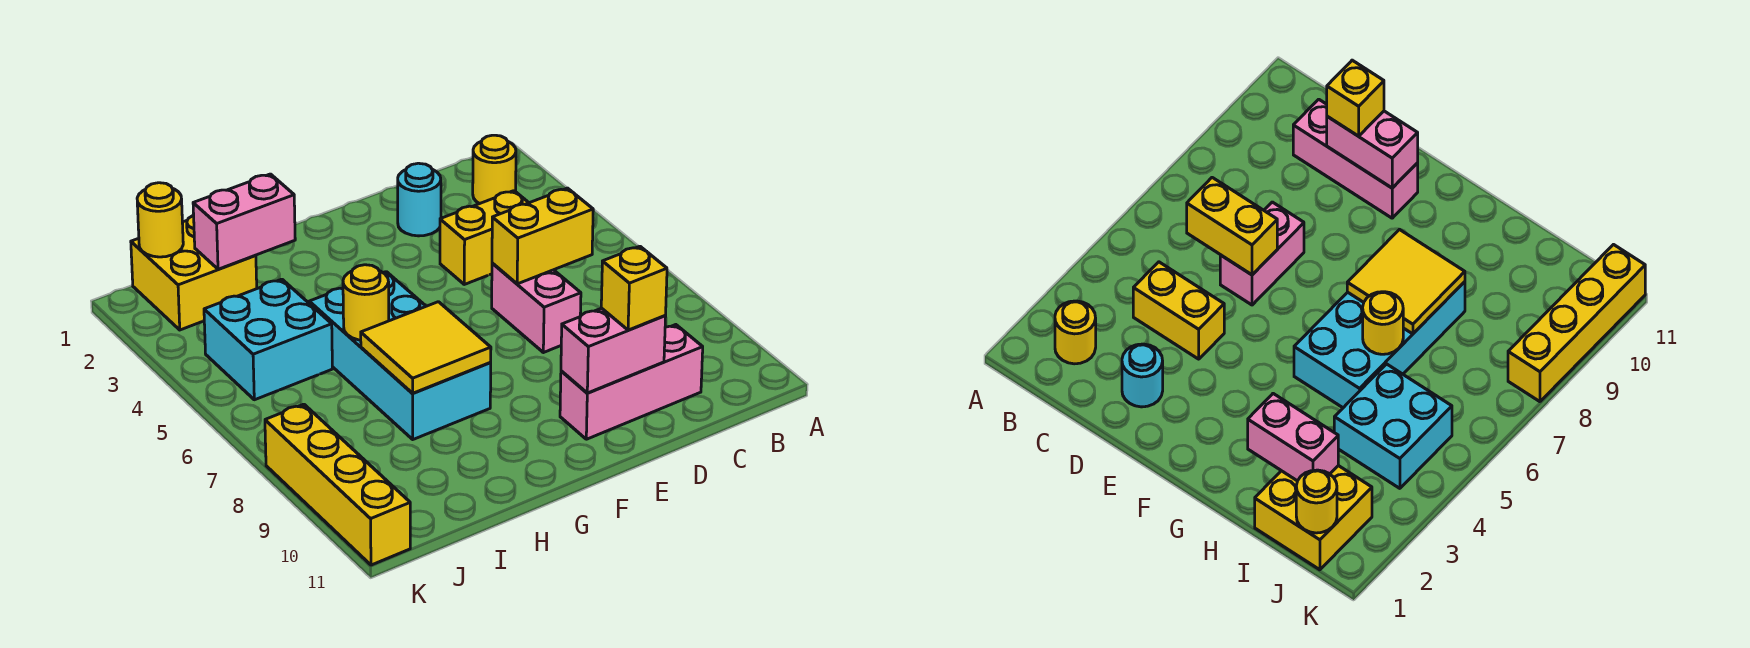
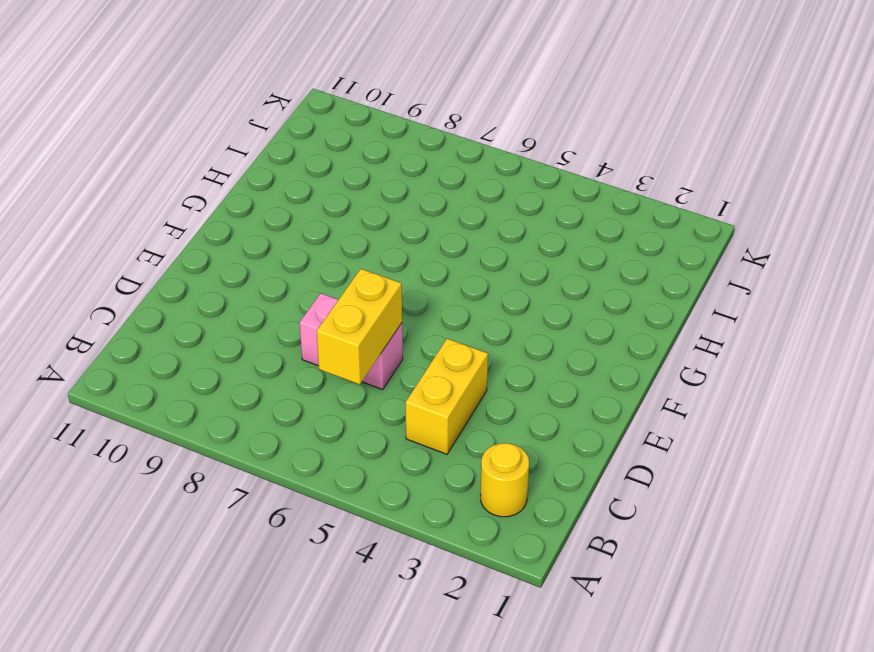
none -> pink brick C10:E10 level 1
none -> cyan round brick D2 level 1
none -> cyan brick G5:H8 level 1

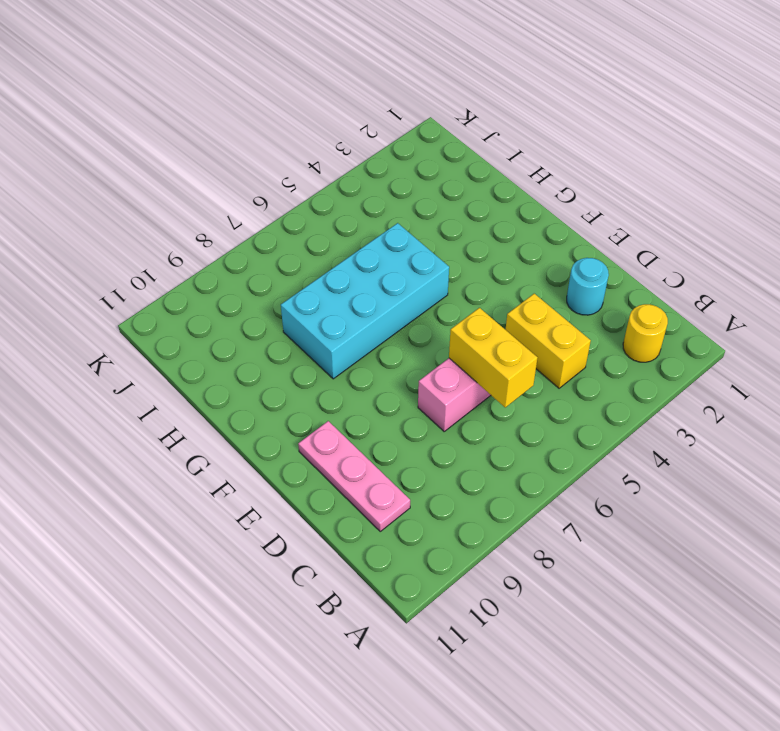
pink plate C10:E10 level 1 -> pink brick C10:E10 level 1
none -> yellow brick I1:J2 level 1
none -> cyan brick I4:J5 level 1
none -> yellow brick K8:K11 level 1

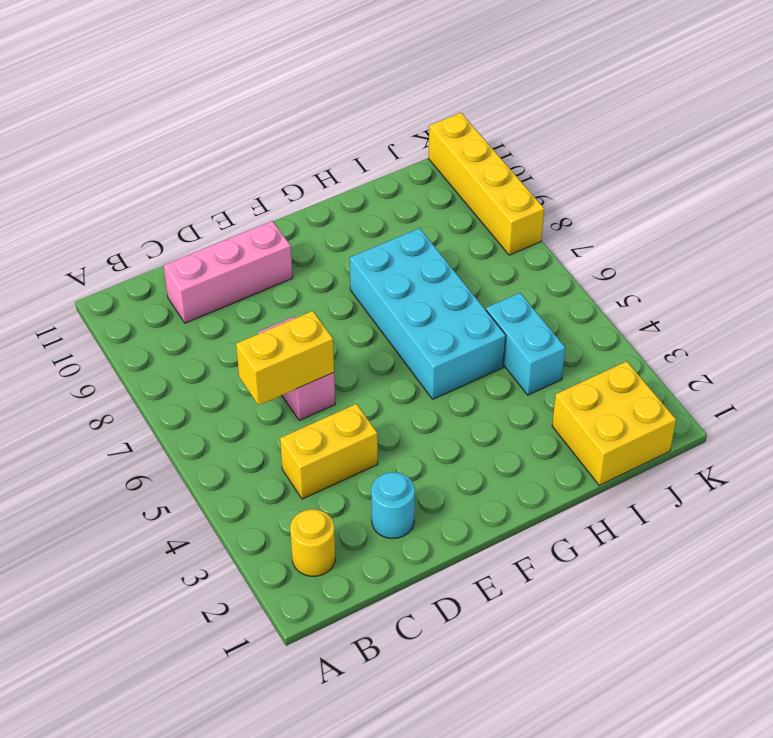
cyan brick I4:I5 level 1 -> cyan brick I4:J5 level 1
none -> pink brick D10:E10 level 2
none -> yellow tile G7:H8 level 2
none -> pink brick H2:I2 level 2

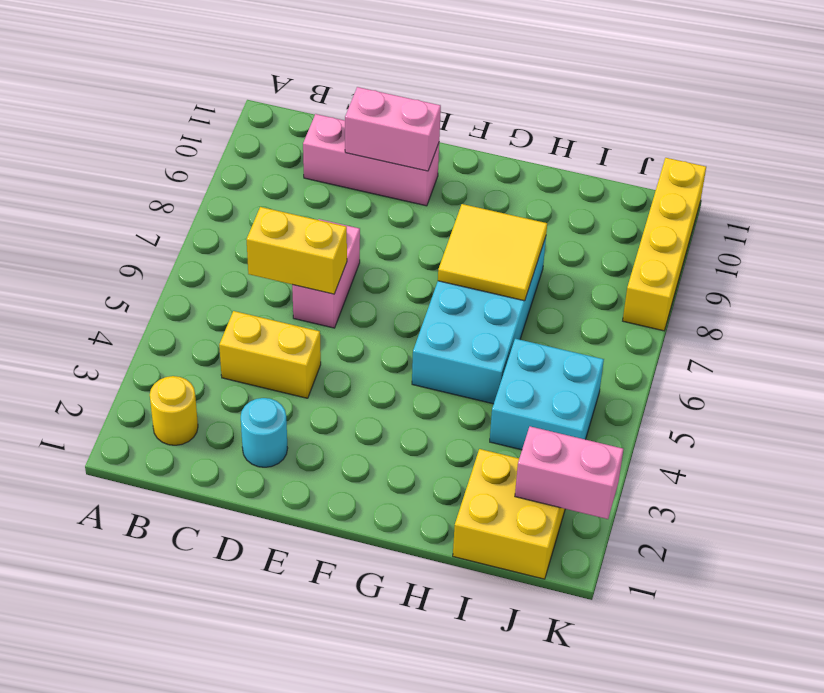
pink brick J2:K2 level 2 -> pink brick H2:I2 level 2
none -> yellow round brick H6 level 2
none -> yellow round brick J1 level 2
none -> yellow brick D10 level 3

